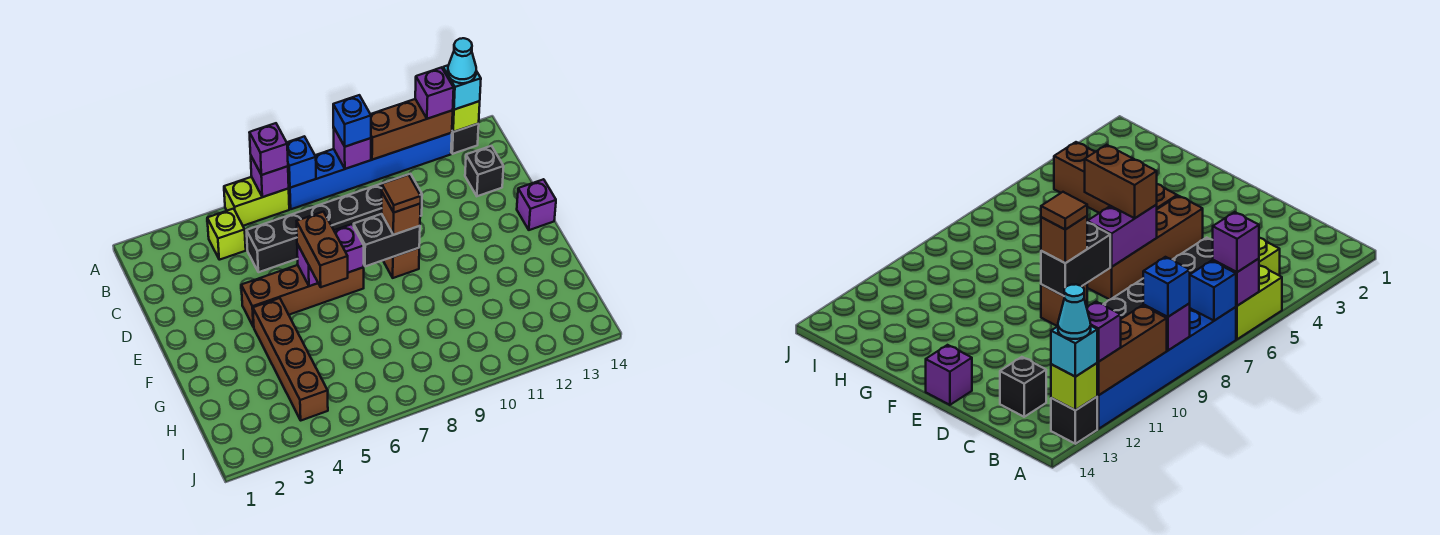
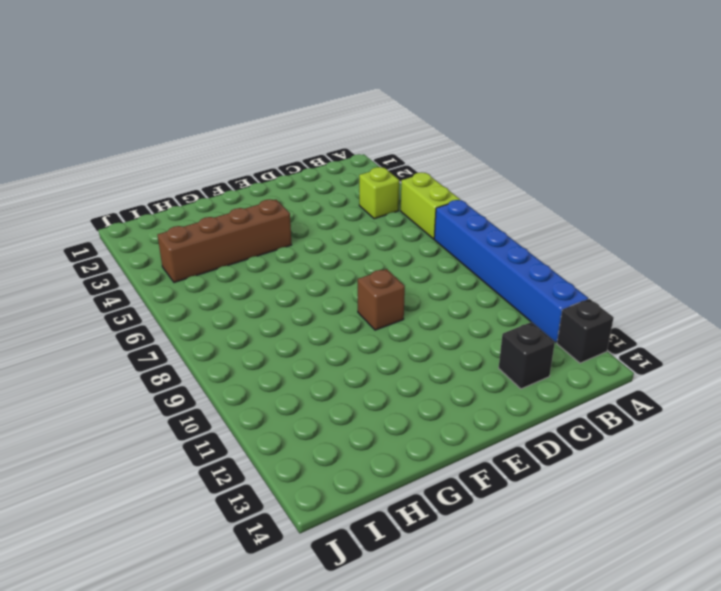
none -> black brick C5:C10 level 1
none -> brown brick E4:E7 level 1
none -> purple brick E14 level 1

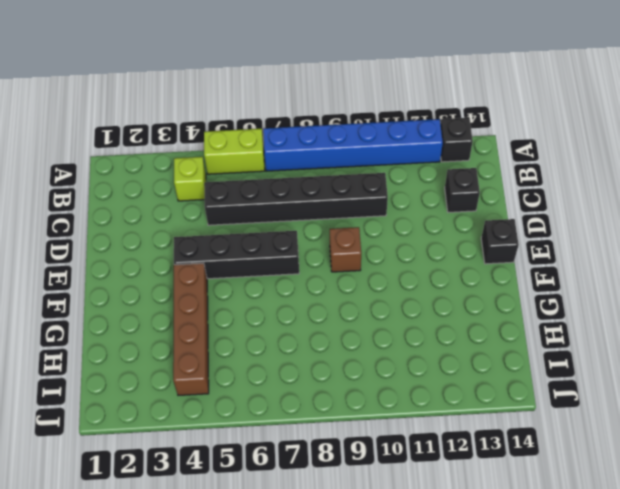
black brick E4:E7 level 1 -> brown brick E4:E7 level 1
black brick E14 level 1 -> purple brick E14 level 1
none -> purple brick A6 level 2
none -> blue brick A7 level 2
none -> purple brick A9 level 2

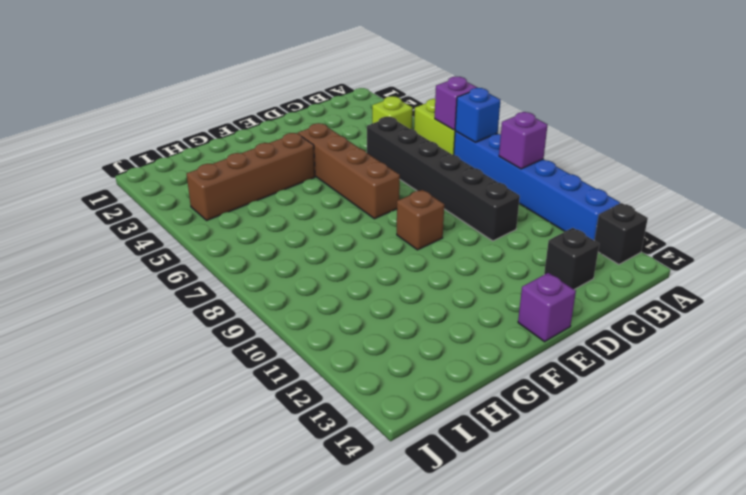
none -> brown brick A10:A12 level 2
none -> lime brick A13 level 2
none -> purple brick E6:E7 level 2

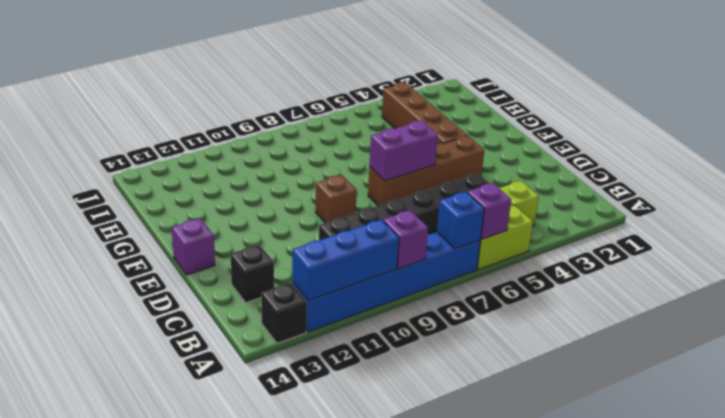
blue brick A10:A12 level 2 -> brown brick A10:A12 level 2
none -> lime brick A13 level 2
none -> black brick E8:E9 level 2
none -> purple brick A6 level 3

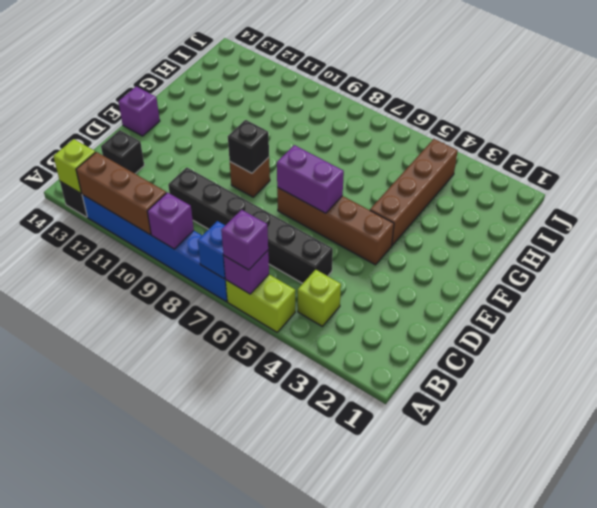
black brick E9 level 2 -> black brick E8:E9 level 2
none -> blue brick A9 level 3
none -> purple brick A12 level 3
none -> cyan brick A13 level 3

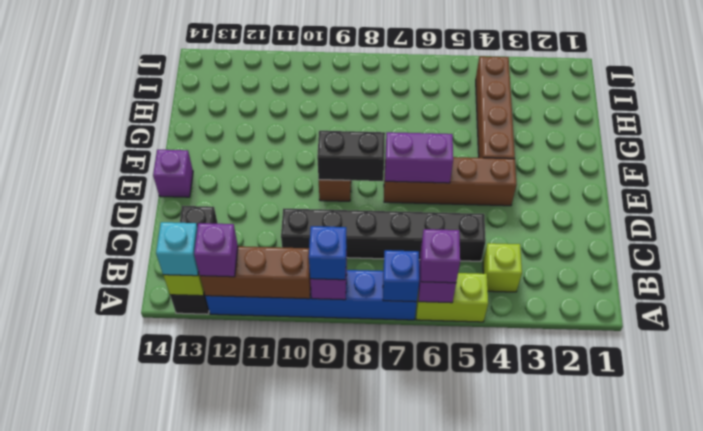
none -> brown brick E6:F6 level 3
none -> brown brick E9 level 3
none -> cyan cone A13 level 4

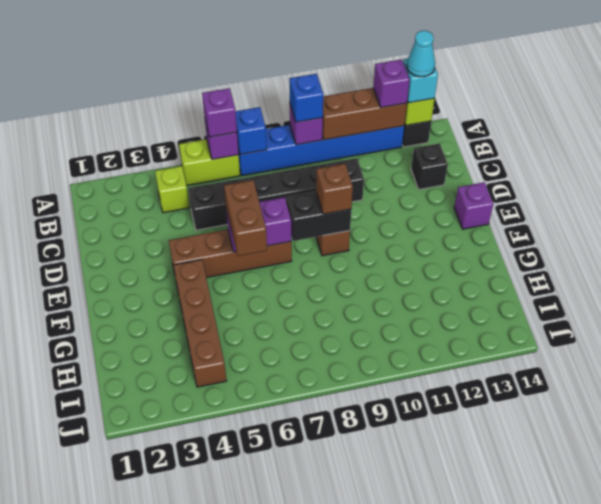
none -> brown tile E9 level 4

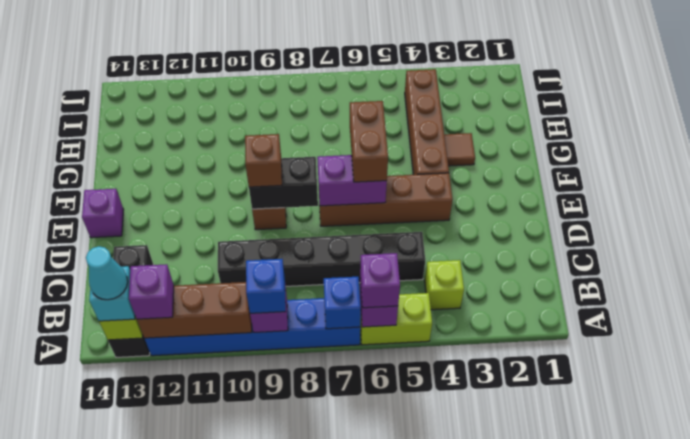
brown tile G3 level 1 -> brown tile E9 level 4

